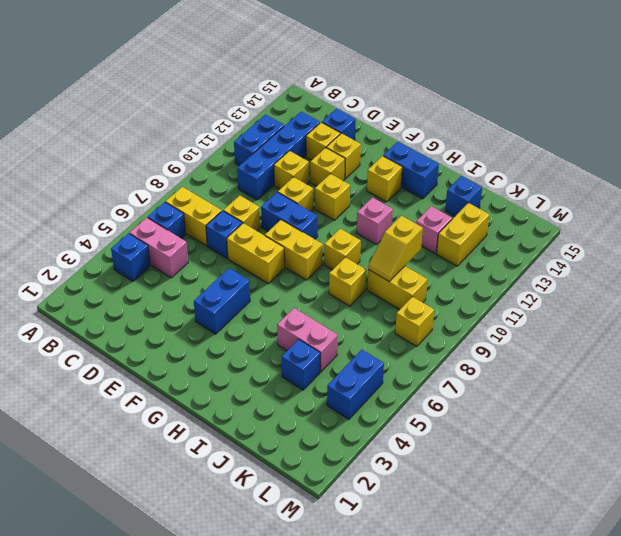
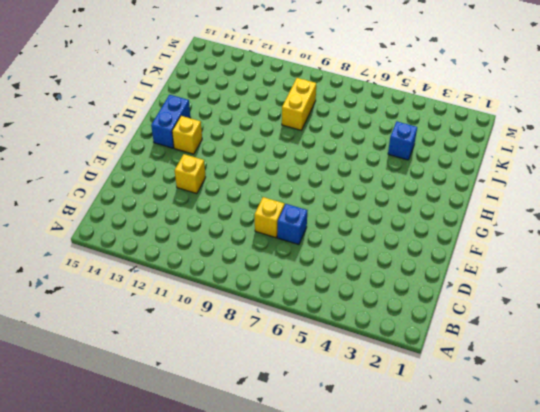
none -> blue brick B4 level 1
none -> pink brick B5:C5 level 1
none -> blue brick B6 level 1
none -> yellow brick B7:C7 level 1

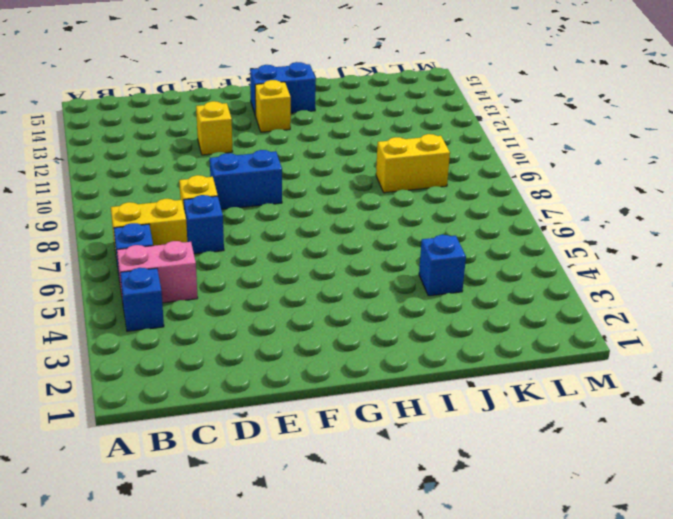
none -> blue brick B11:B12 level 1
none -> blue brick C10:C13 level 1
none -> yellow brick D11 level 1
none -> yellow brick D13 level 1

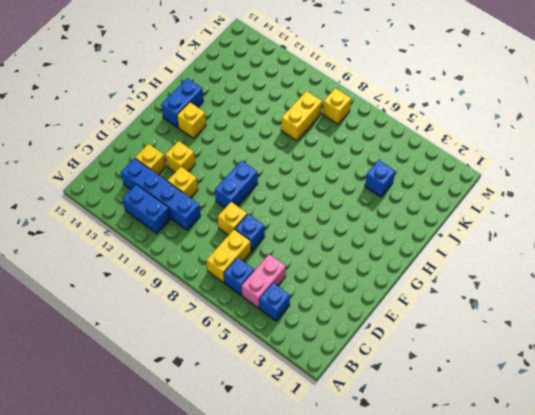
none -> blue brick D14 level 1
none -> yellow brick E7:F7 level 1
none -> yellow brick E10 level 1
none -> yellow brick E13 level 1

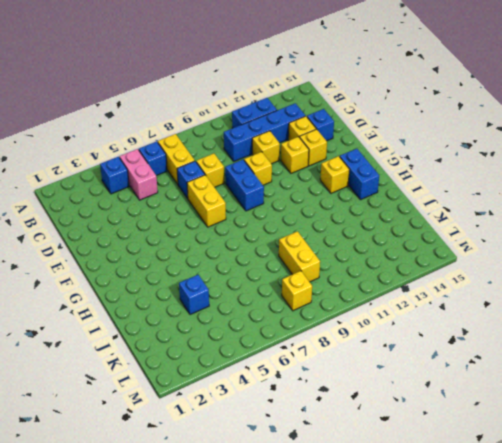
none -> blue brick F4:F5 level 1
none -> yellow brick F8:G8 level 1
none -> yellow brick F11 level 1
none -> yellow brick H9 level 1

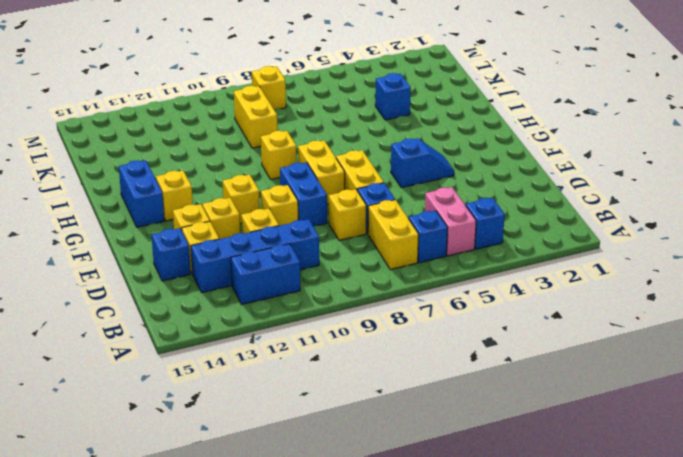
blue slope F4:F5 level 1 top 5 -> blue brick F4:F5 level 1
none -> pink brick H11 level 1
none -> pink brick I5:J5 level 1
none -> yellow brick I8 level 1
none -> pink brick J12 level 1

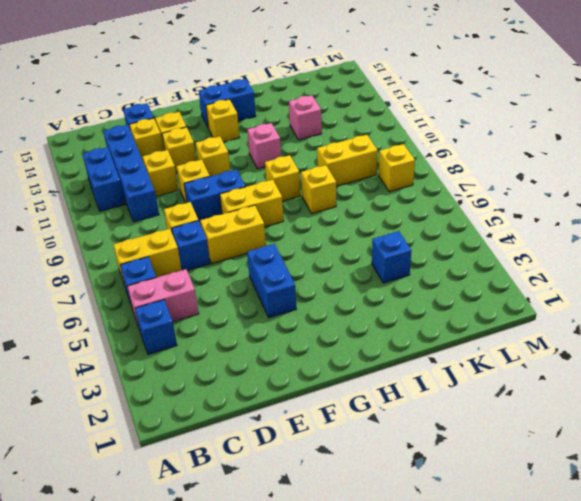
none -> pink brick I5:J5 level 1
none -> blue brick J14 level 1
none -> yellow brick K12:K13 level 1
none -> blue brick L4:L5 level 1

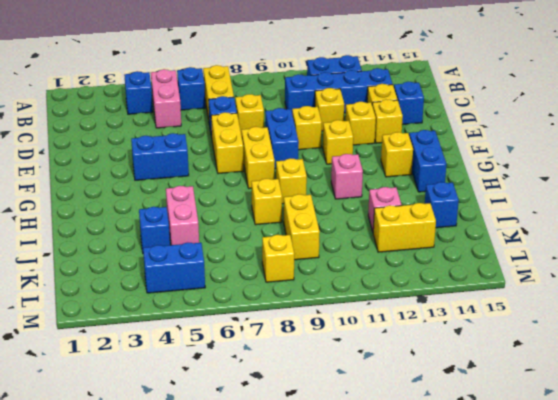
none -> yellow slope J9:J10 level 2 top 10

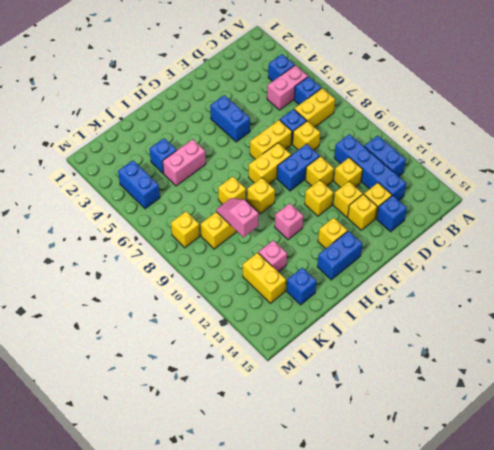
pink slope J9:J10 level 2 top 10 -> yellow slope J9:J10 level 2 top 10

